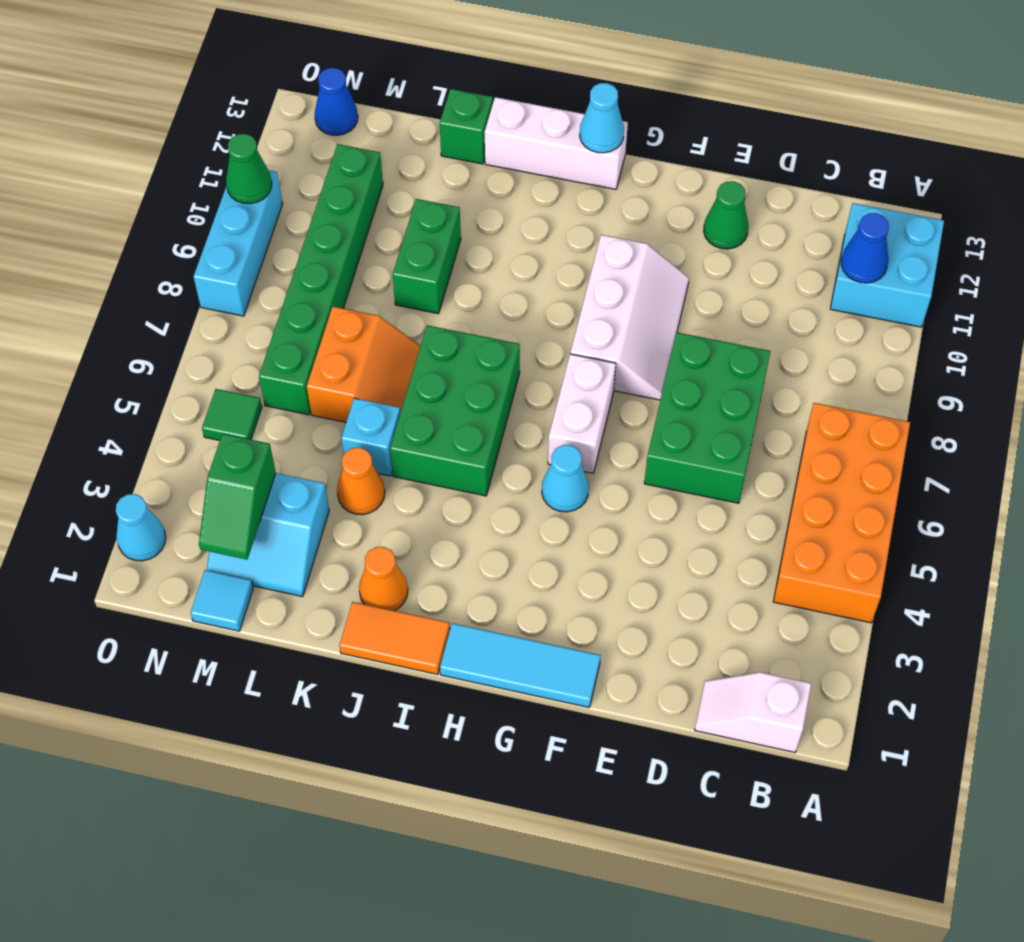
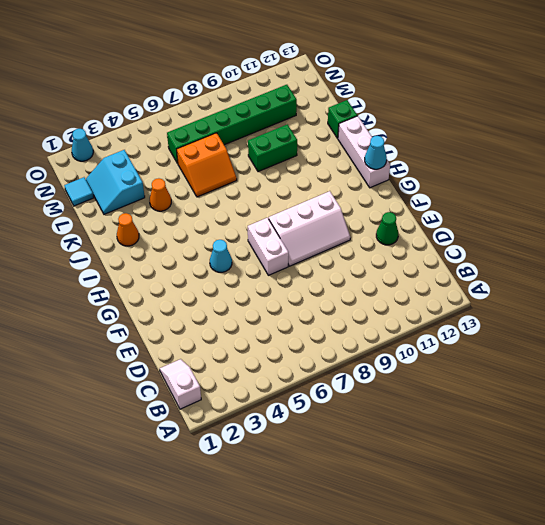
white brick F7:G7 level 1 -> white brick G6:G7 level 1
none -> orange brick A4:B7 level 1
none -> cyan brick A11:B12 level 1
none -> green brick D6:E8 level 1

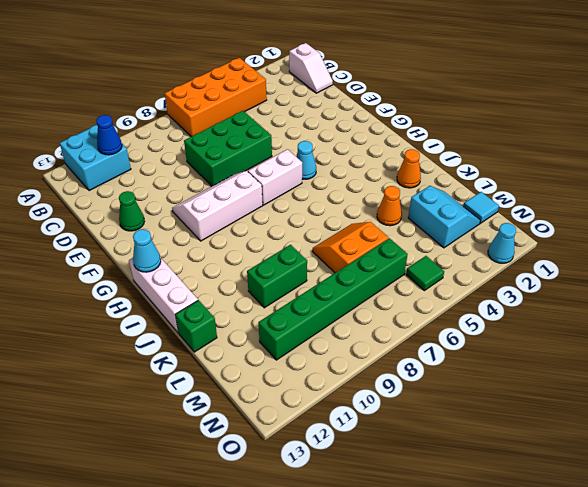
none -> cyan tile F1:H1 level 1
none -> orange tile I1:J1 level 1
none -> green brick I5:J7 level 1

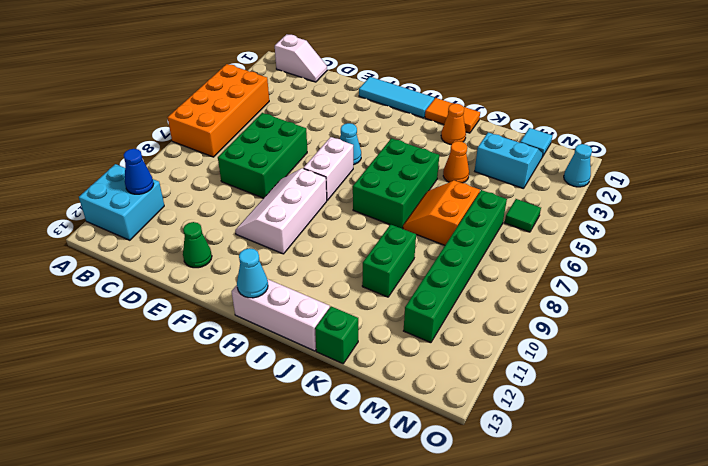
none -> cyan brick K5 level 1
none -> blue cone N13 level 1
none -> cyan brick O8:O10 level 1

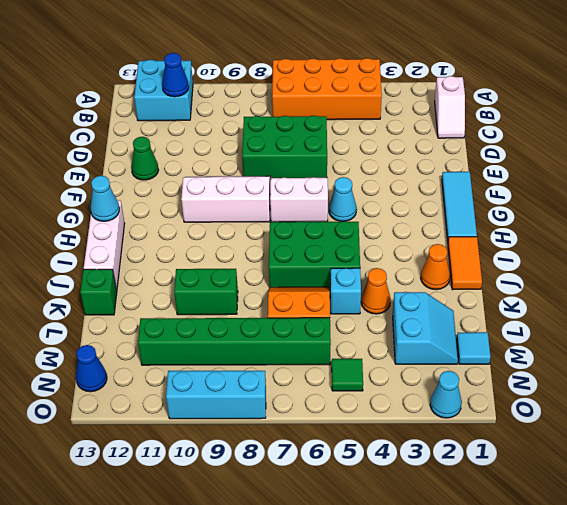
none -> green slope M2:M3 level 2 top 3
none -> green cone O10 level 2

